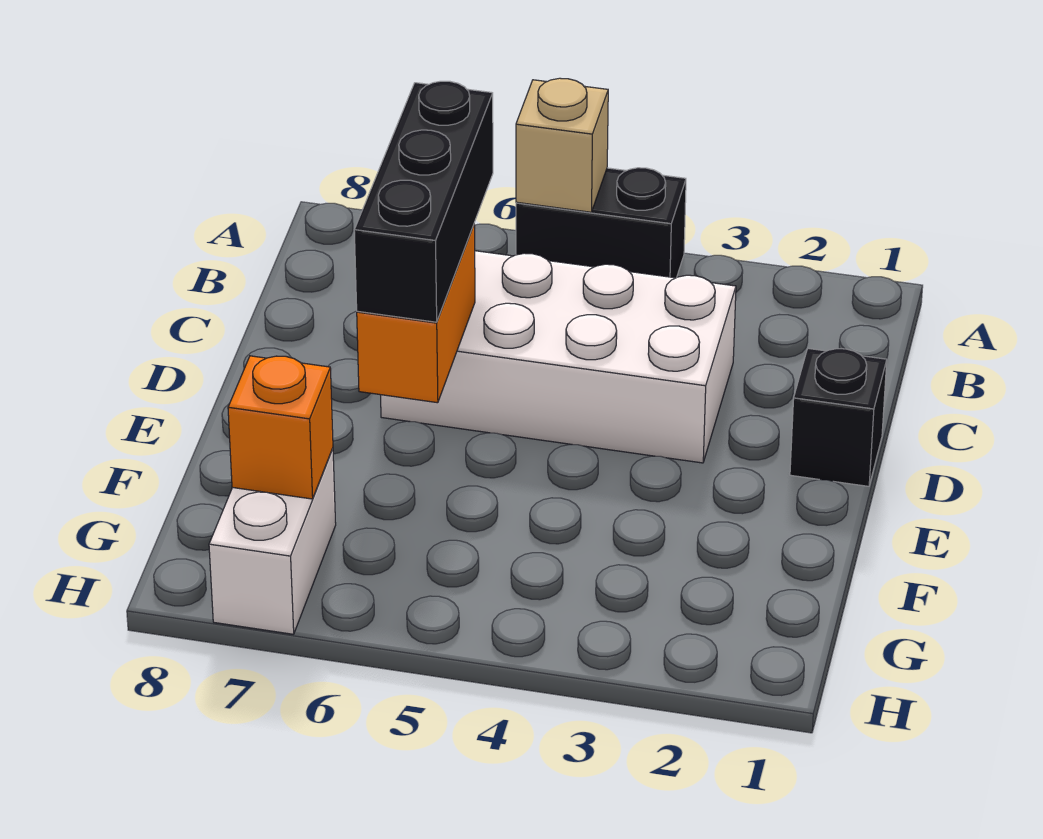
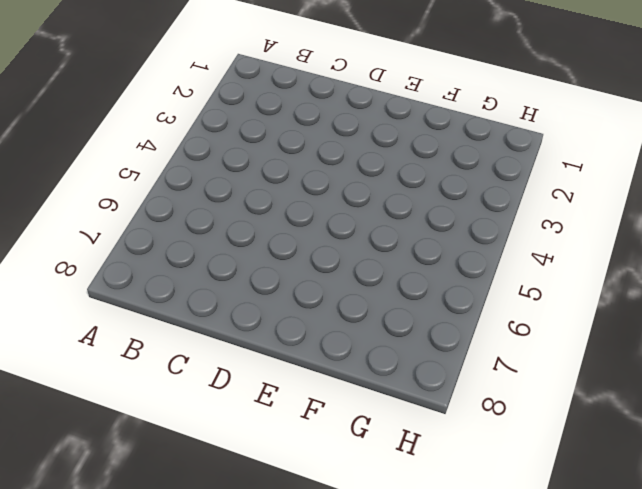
none -> black brick A4:A5 level 1
none -> white brick C3:D6 level 1

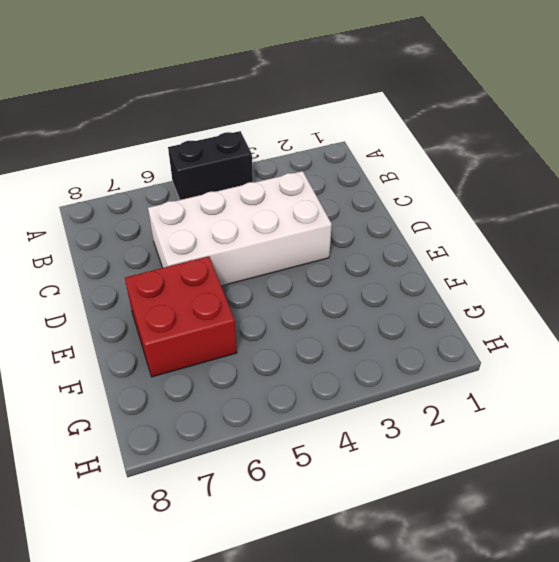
red brick E6:F7 level 1 -> none
none -> black brick D1 level 1
none -> white brick G7:H7 level 1

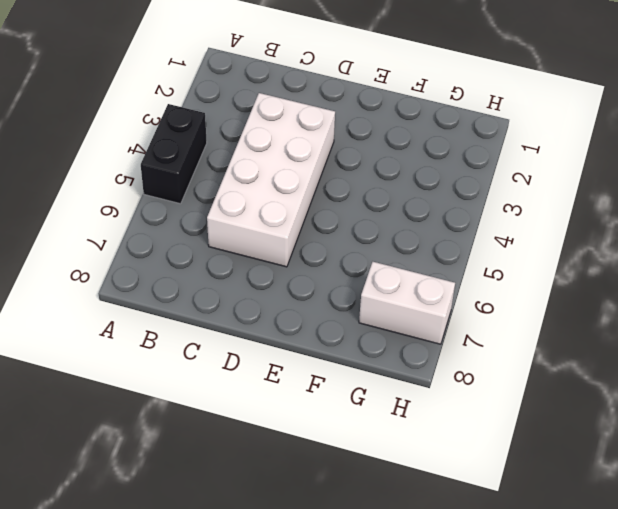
none -> black brick D1 level 1
none -> tan brick A5 level 2

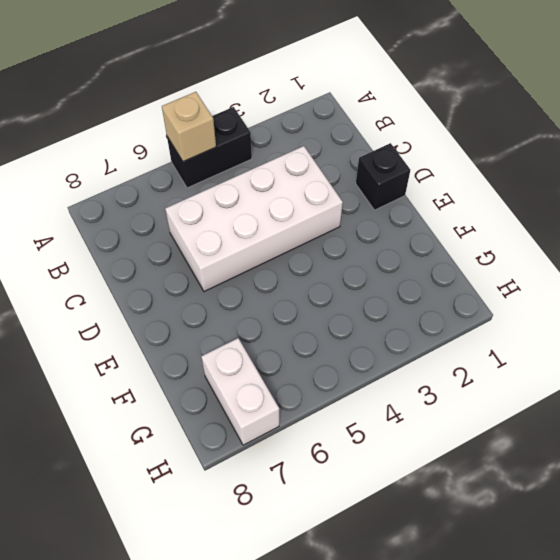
none -> orange brick D6:E6 level 2
none -> orange brick G7 level 2

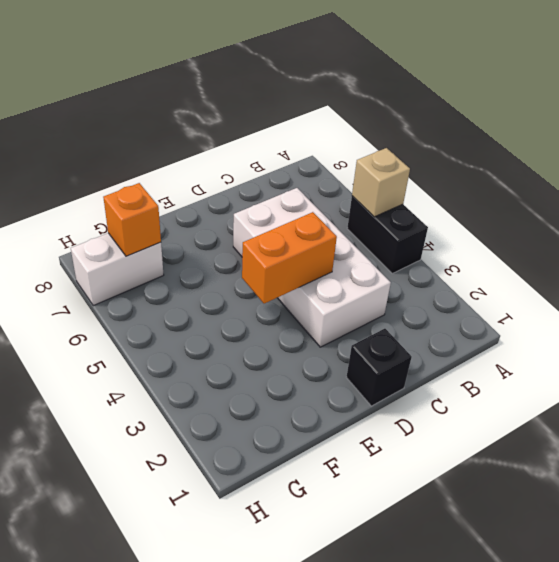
orange brick D4:E4 level 2 -> orange brick D6:E6 level 2
none -> black brick C6:E6 level 3

